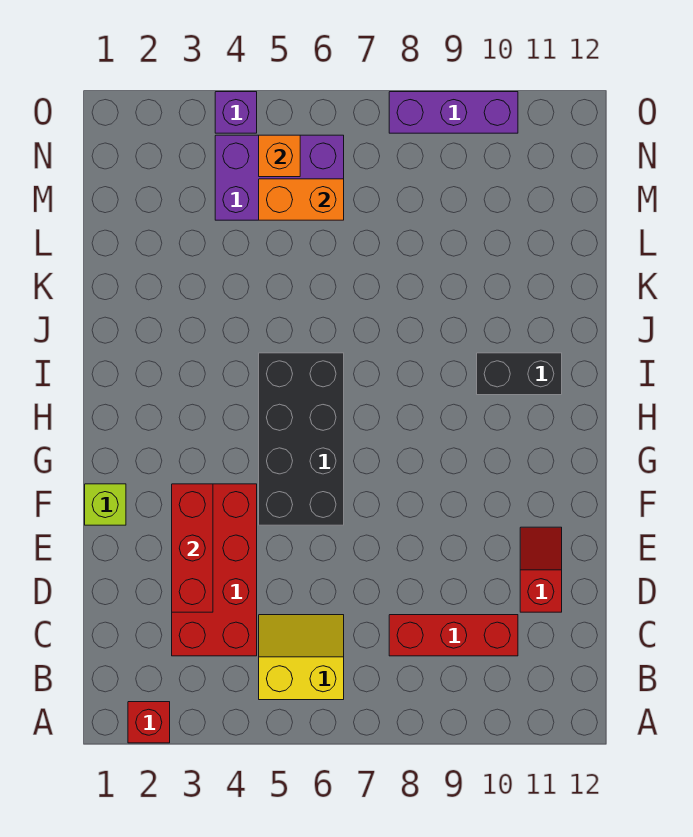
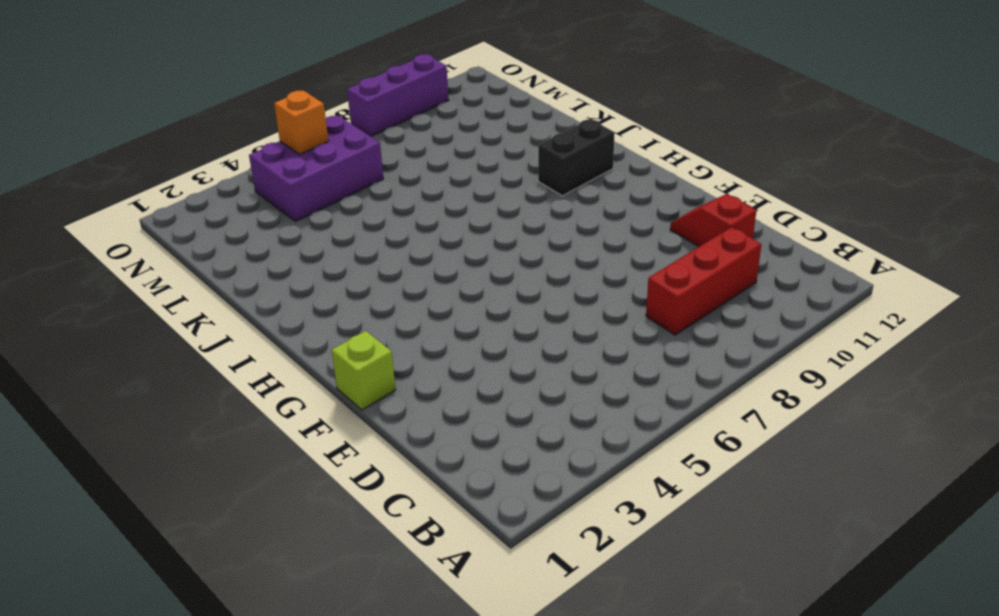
none -> red brick A2 level 1
none -> yellow slope B5:C6 level 1 top B
none -> red brick C3:F4 level 1

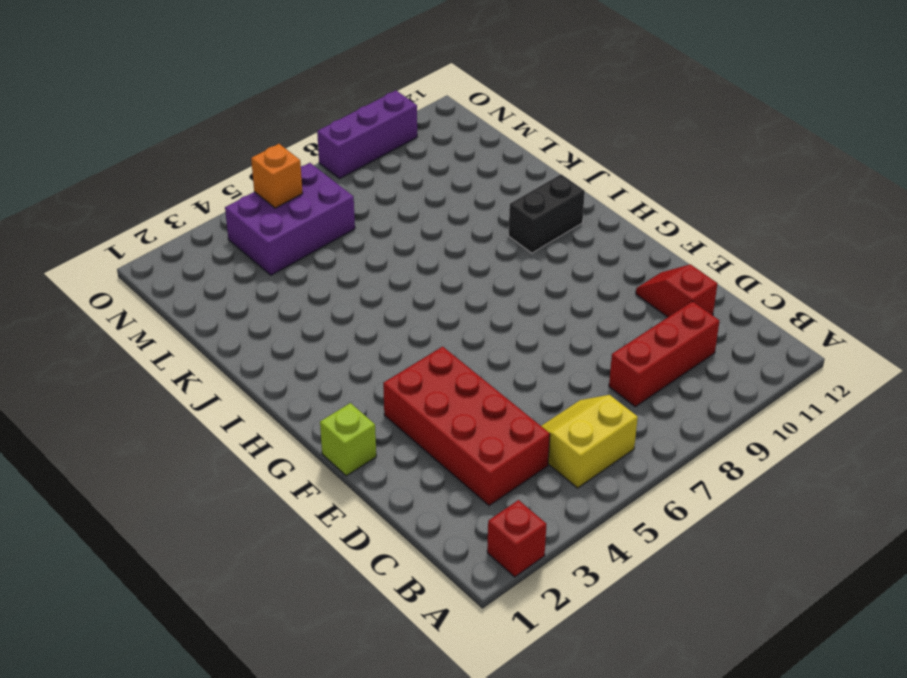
none -> black brick F5:I6 level 1
none -> purple brick O4 level 1
none -> red brick D3:F3 level 2

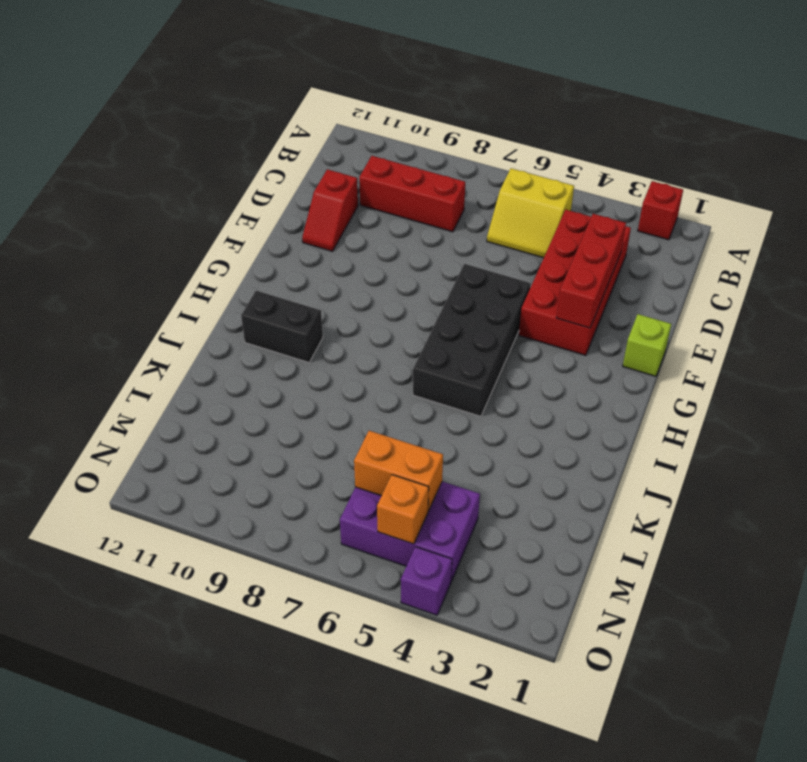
none -> purple brick O8:O10 level 1

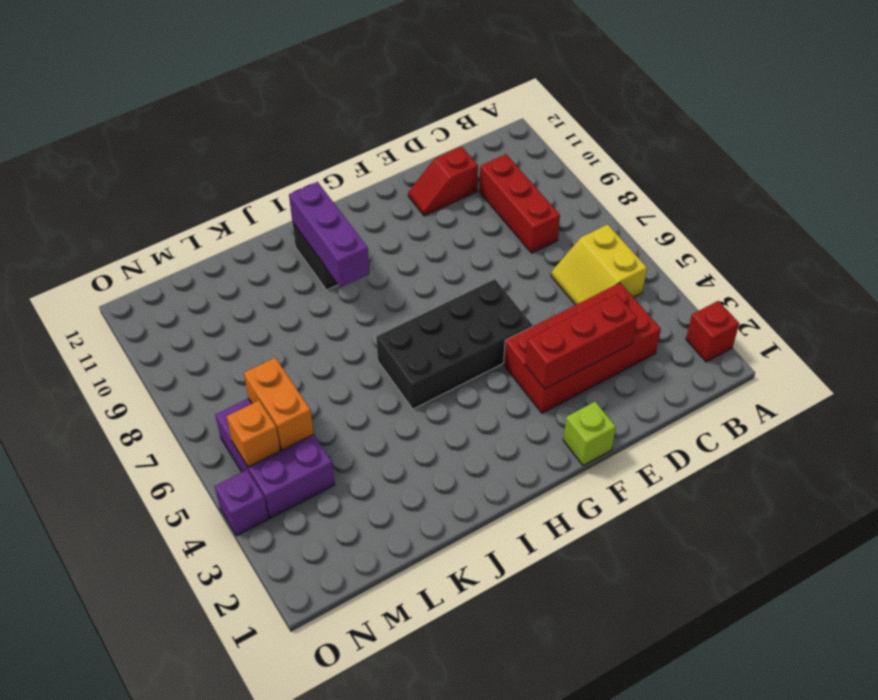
purple brick I9:I11 level 2 -> purple brick O8:O10 level 1

